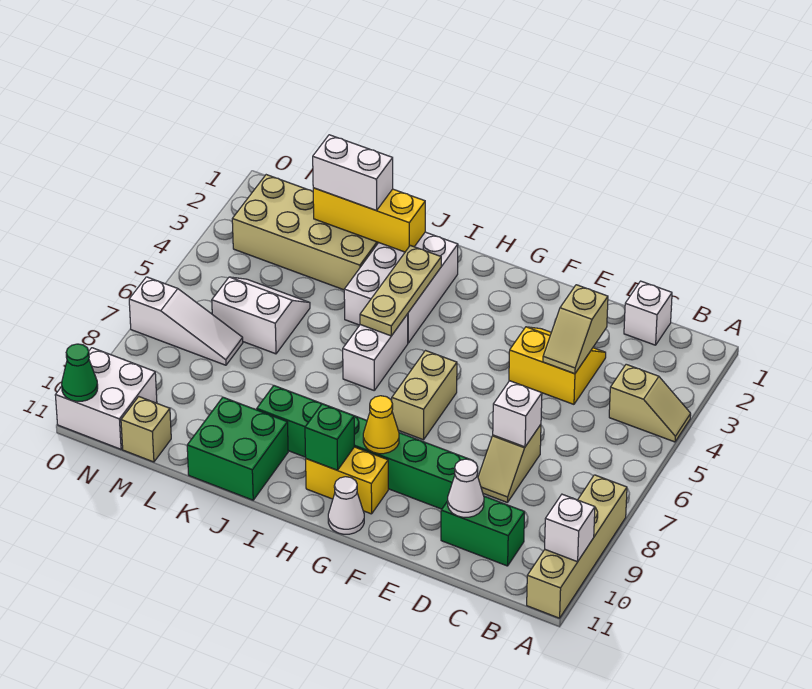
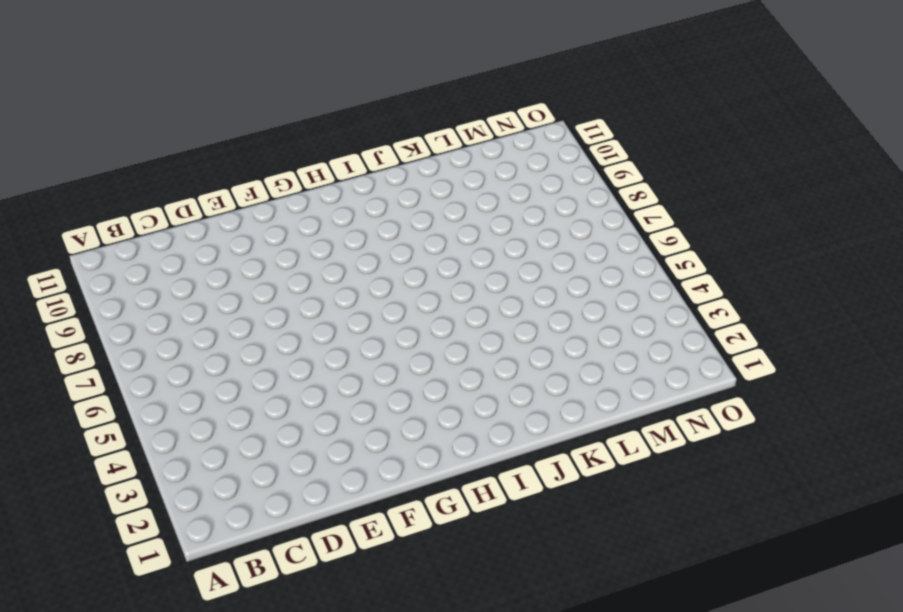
none -> tan slope A4:B4 level 1 top B
none -> tan brick A8:A11 level 1
none -> white brick C1 level 1

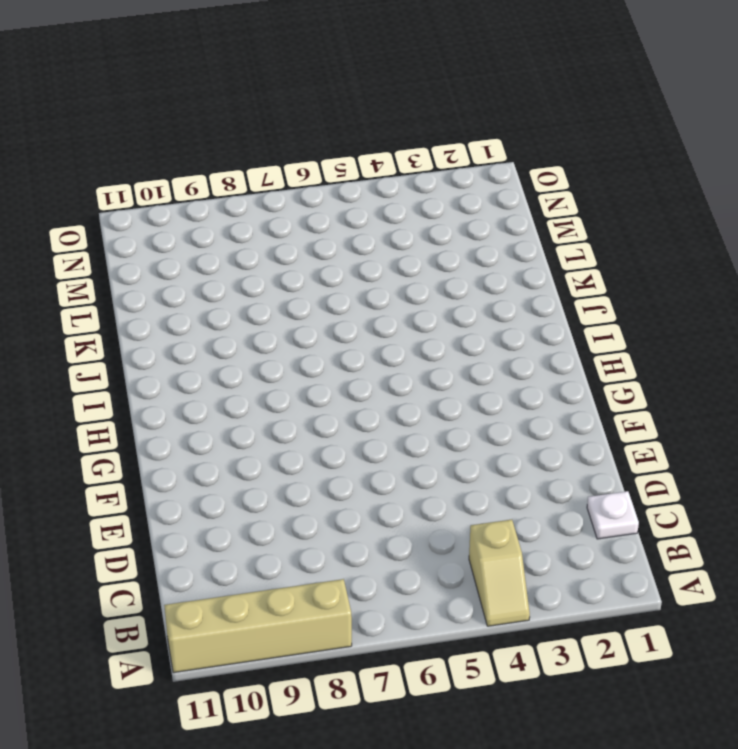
white plate C1 level 1 -> white brick C1 level 1
none -> green brick C10:D10 level 1
none -> yellow slope D3:E4 level 1 top 4
none -> tan slope D7:D8 level 1 top 7

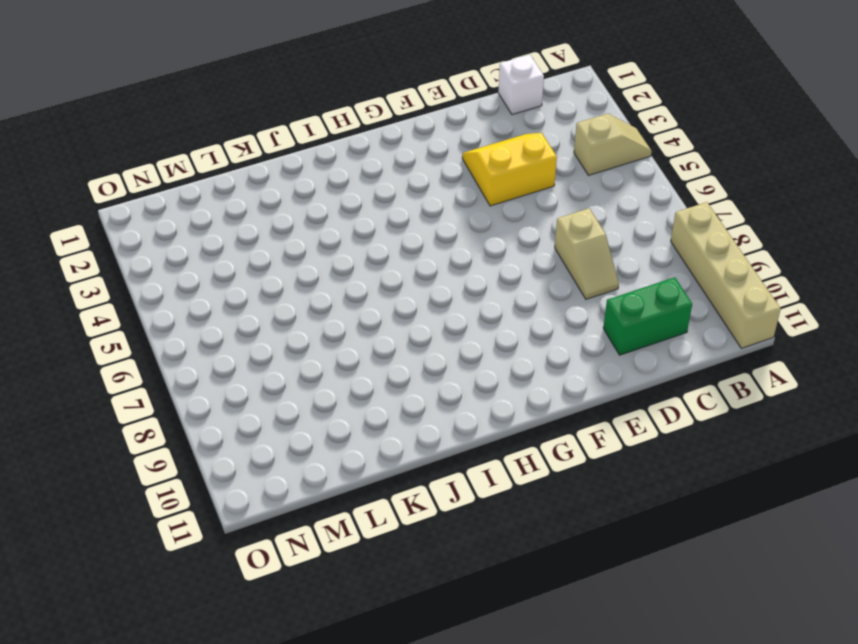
none -> green brick E9:J9 level 1
none -> tan brick G6:G7 level 1
none -> yellow brick G10:H10 level 1

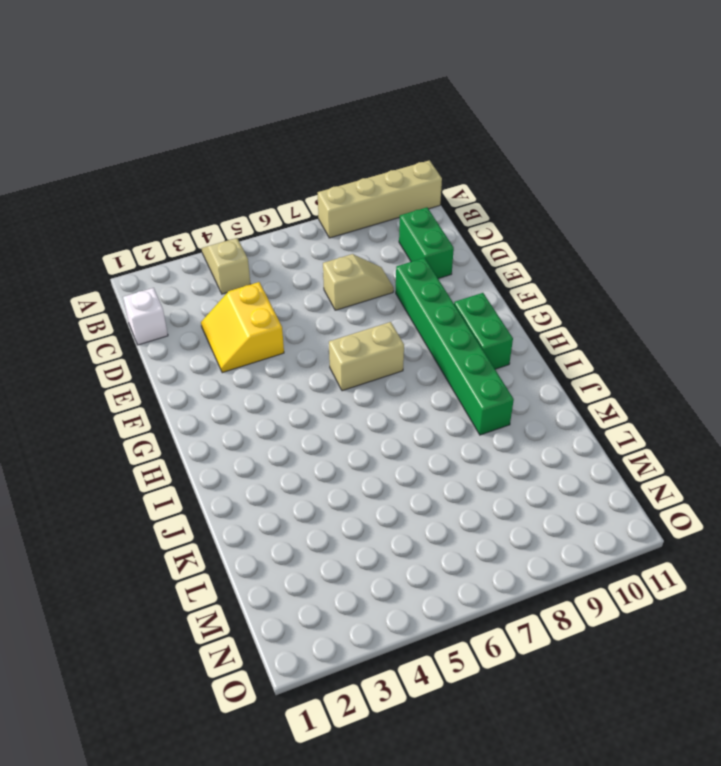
green brick G10:H10 level 1 -> yellow brick G10:H10 level 1
none -> white cone G11 level 1
none -> white brick I2:J4 level 1
none -> white brick I5:I6 level 1

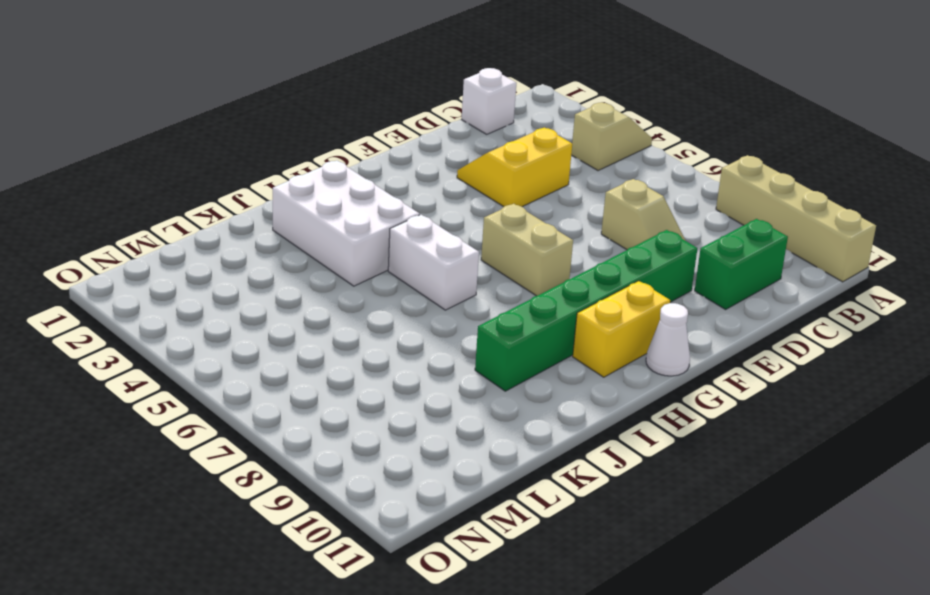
none -> green brick J10:K11 level 1
none -> tan brick K2:N3 level 1
none -> white slope L5:M6 level 1 top 6

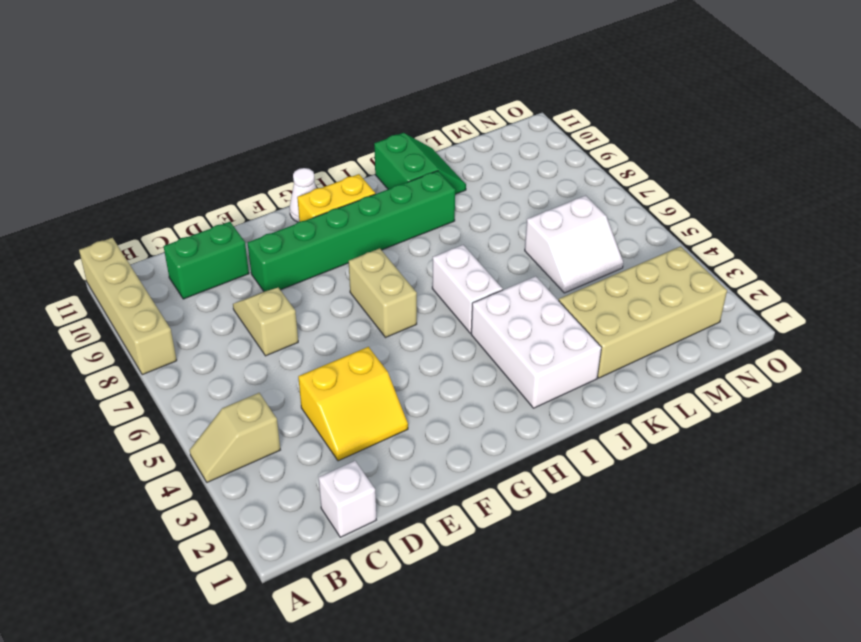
green slope J10:K11 level 1 top J -> green brick J10:K11 level 1
none -> white slope M7:O7 level 1 top O
none -> tan brick M11 level 1
none -> white brick N10:O11 level 1

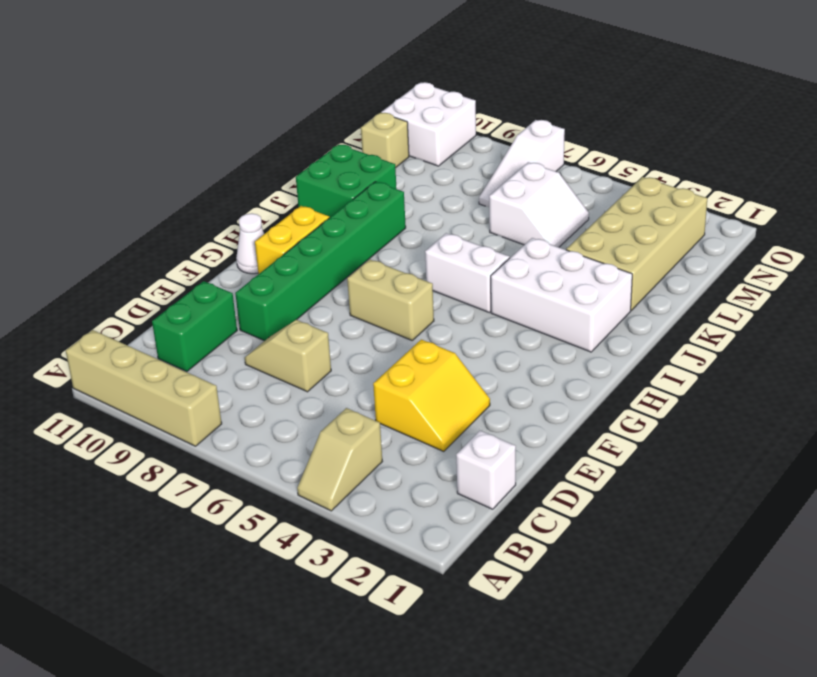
none -> white brick A10 level 2
none -> tan slope D3:D4 level 2 top 3
none -> white brick D7 level 2

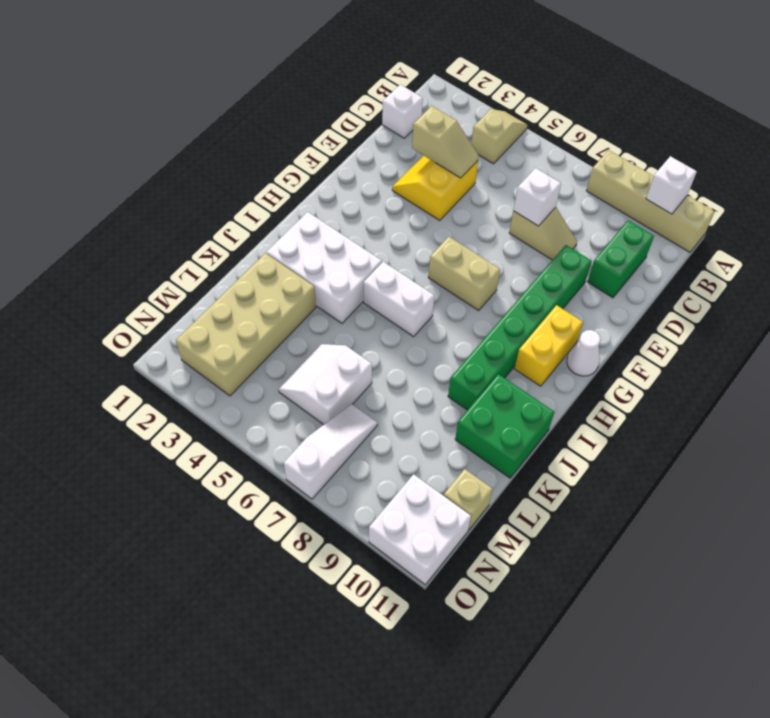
none -> white cone D10 level 2
none -> yellow cone G9 level 2
none -> green brick H10 level 2

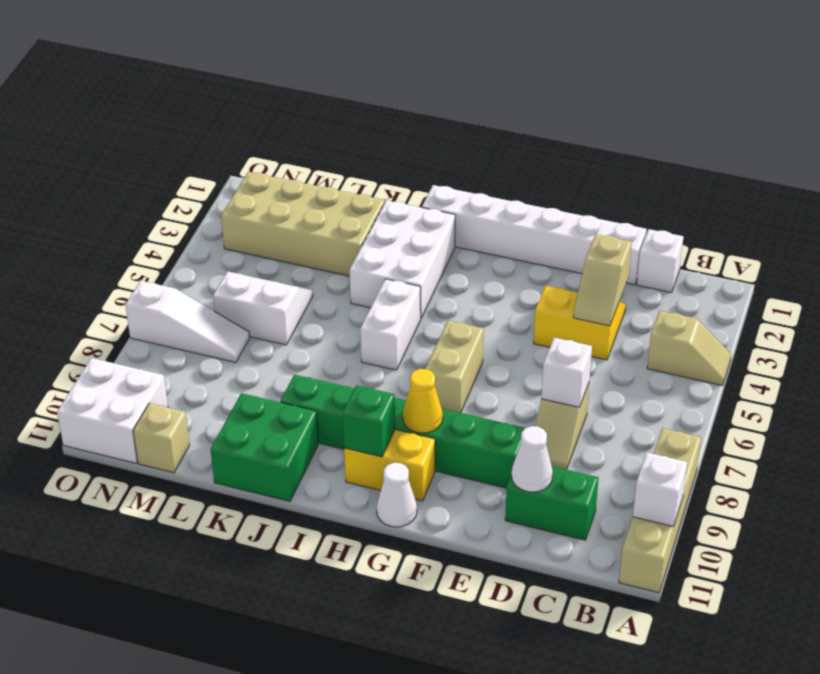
white brick D1:I1 level 1 -> none
none -> tan plate I3:I5 level 2
none -> yellow brick J2:L2 level 2
none -> green cone O11 level 2

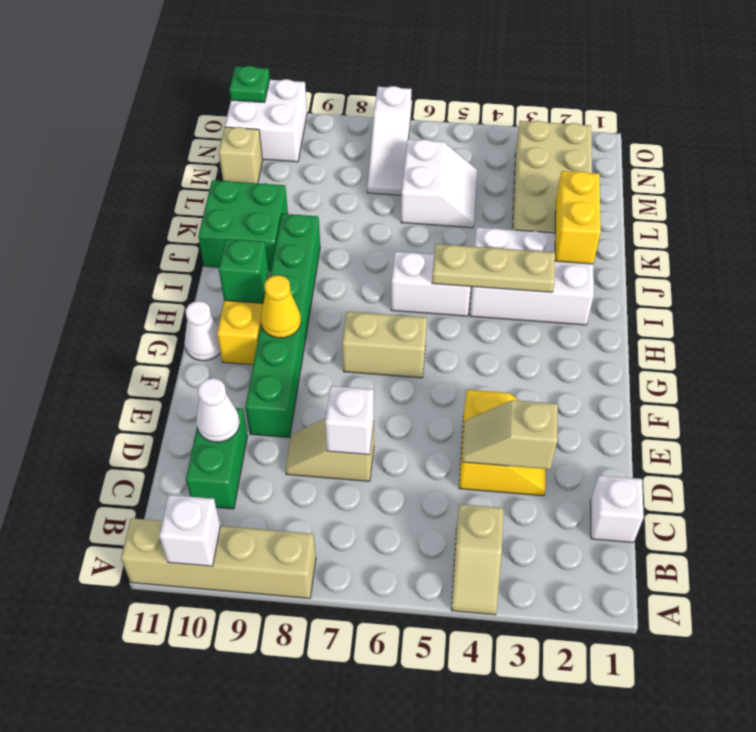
yellow brick J2:K2 level 2 -> yellow brick J2:L2 level 2
green plate O11 level 2 -> green cone O11 level 2
none -> white brick K2:L2 level 3

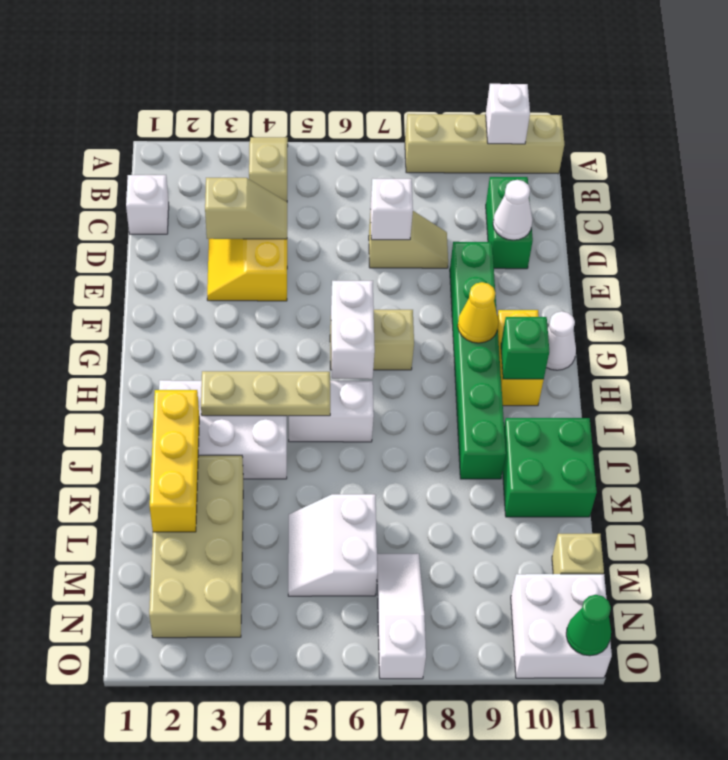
white brick G6:H6 level 2 -> white brick K2:L2 level 3

